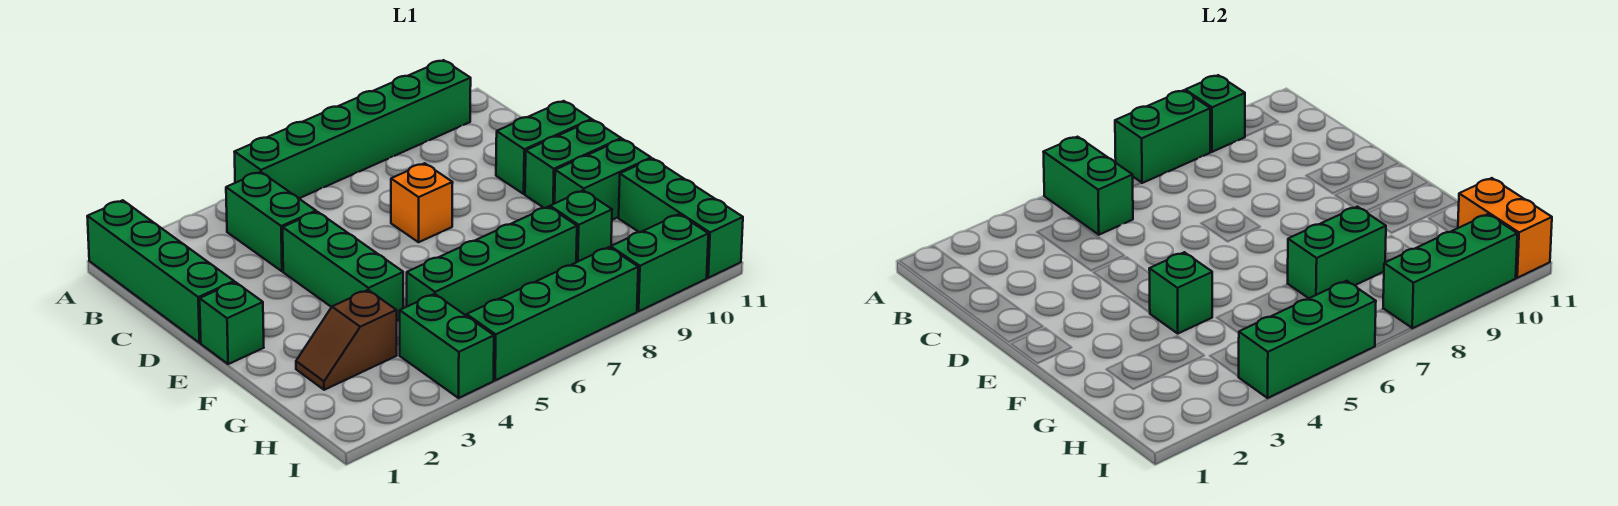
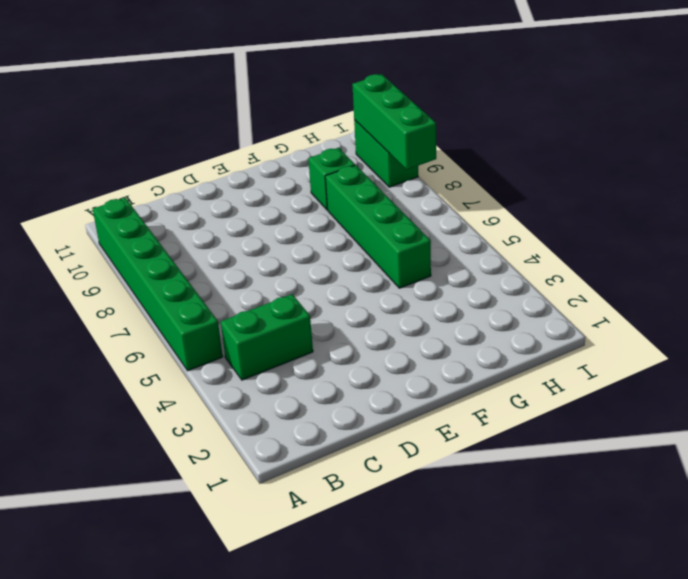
none -> green brick A1:D1 level 1
none -> green brick D4:F4 level 1
none -> orange brick D7 level 1

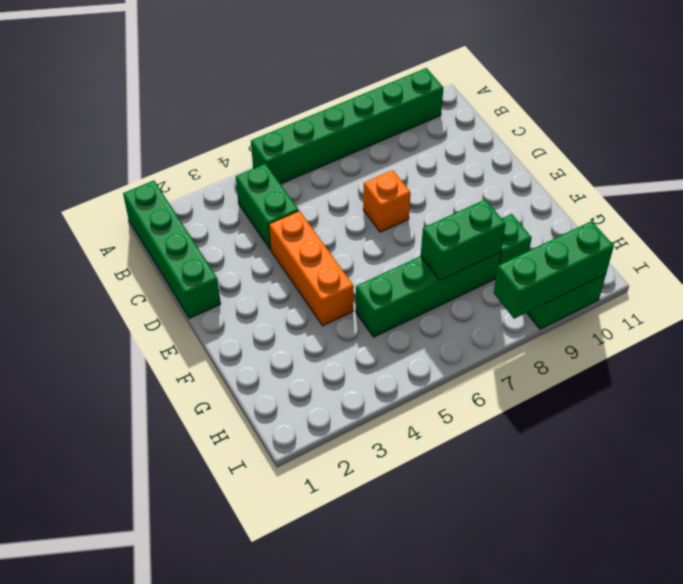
orange brick D4:F4 level 1 -> green brick D4:F4 level 1
none -> green brick D10:D11 level 1
none -> green brick E1 level 1
none -> green brick E10:E11 level 1

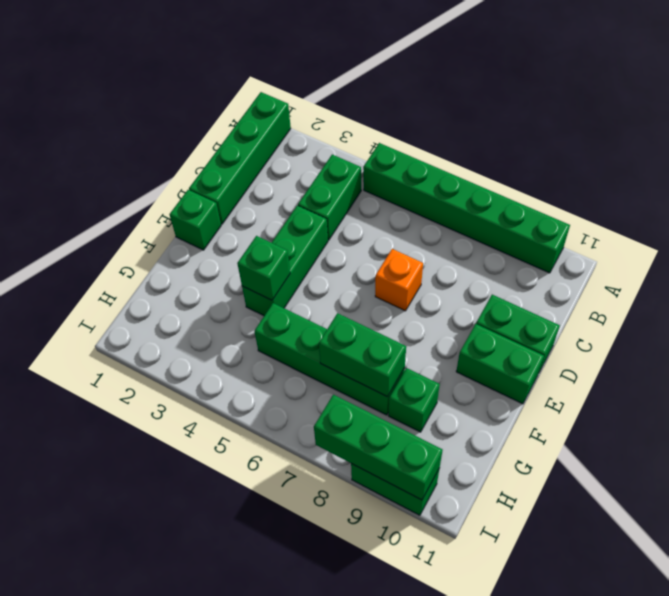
none -> green brick F10:F11 level 1
none -> brown slope G2:G3 level 1 top 3
none -> green brick G11:I11 level 1

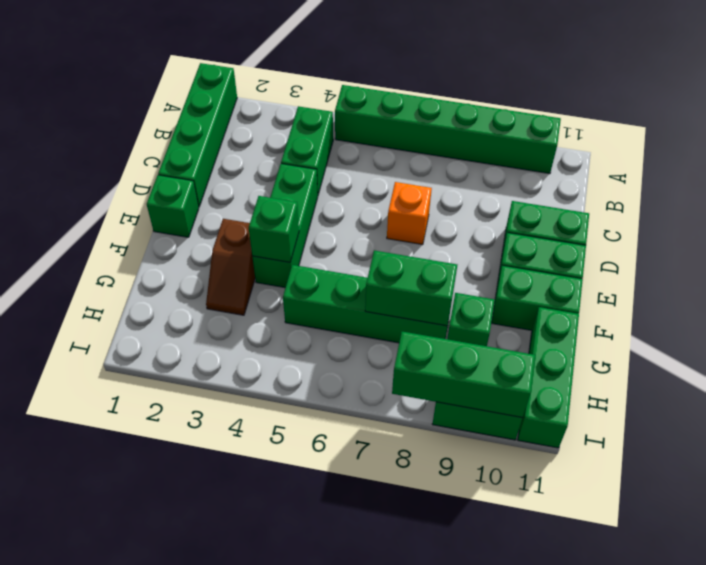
brown slope F3:G3 level 1 top F -> brown slope G2:G3 level 1 top 3
none -> green brick H4:I4 level 1
none -> green brick I5:I8 level 1
none -> green brick A5:B5 level 2

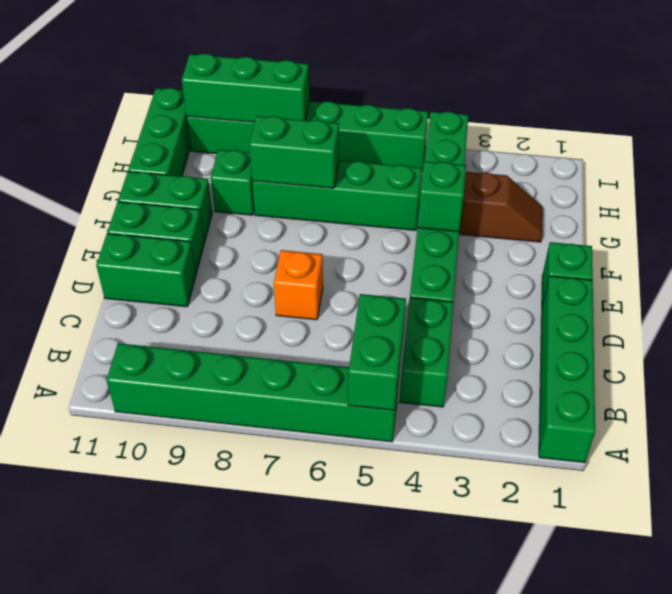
none -> green brick A7:A8 level 2
none -> green brick A9 level 2
none -> orange brick H11:I11 level 2

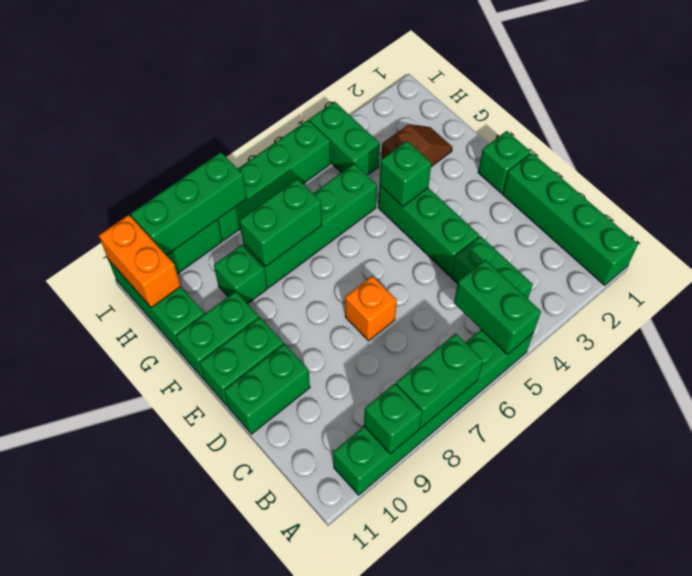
none -> green brick I4:I6 level 2

